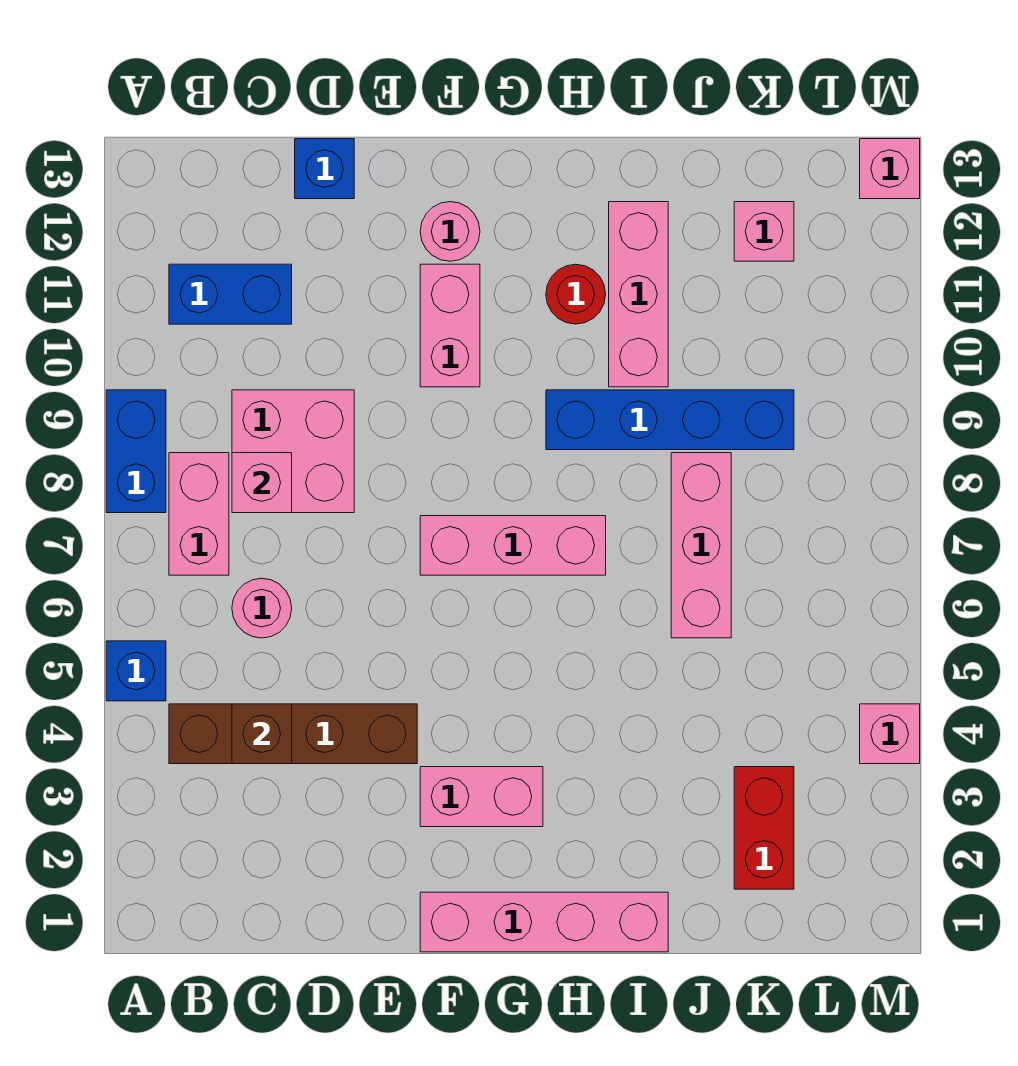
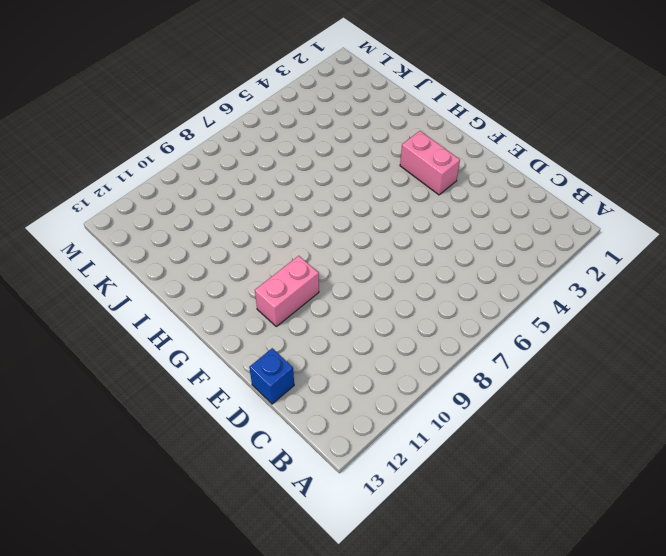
none -> blue brick A5 level 1
none -> blue brick A8:A9 level 1
none -> brown brick B4:E4 level 1

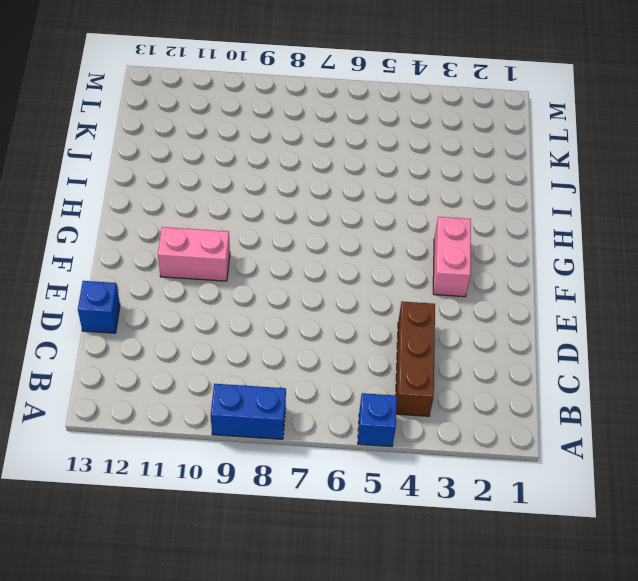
brown brick B4:D4 level 1 -> brown brick B4:E4 level 1
none -> pink brick B7:B8 level 1
none -> blue brick B11:C11 level 1
none -> pink round brick C6 level 1

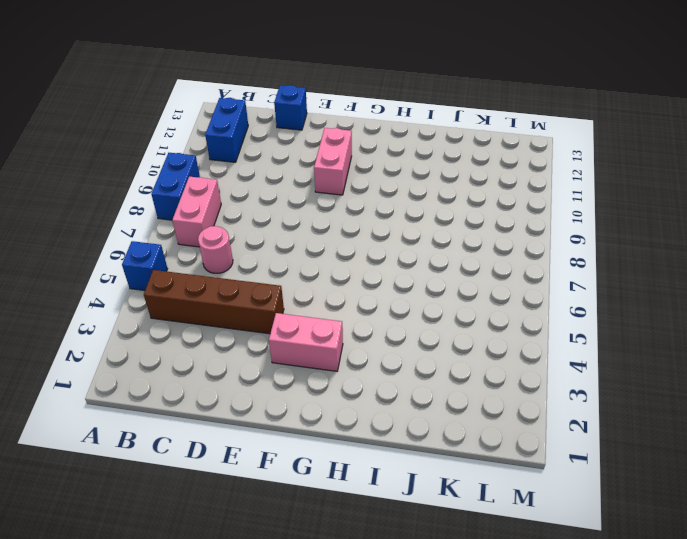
blue brick B11:B12 level 1 -> blue brick B11:C11 level 1
none -> pink brick C8:D9 level 1
none -> pink brick F1:I1 level 1
none -> pink brick F7:H7 level 1

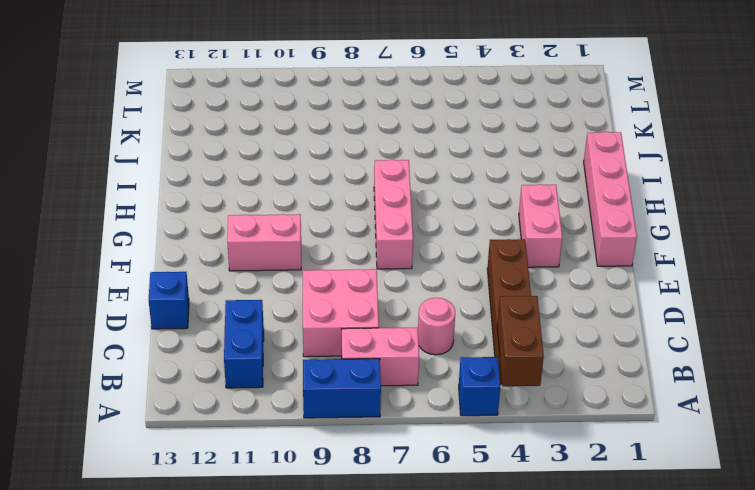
brown brick A4:B4 level 2 -> none
none -> pink round brick F12 level 1
none -> blue brick H9:K9 level 1
none -> red round brick H11 level 1

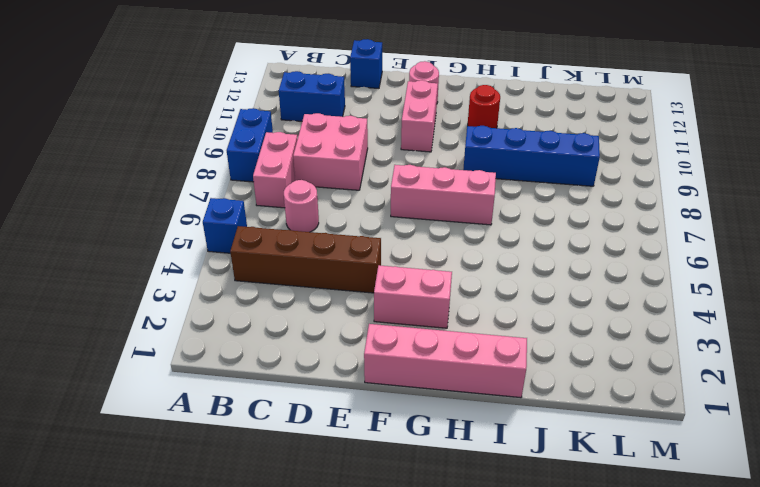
none -> pink brick I10:I12 level 1
none -> pink brick J6:J8 level 1
none -> red brick K2:K3 level 1

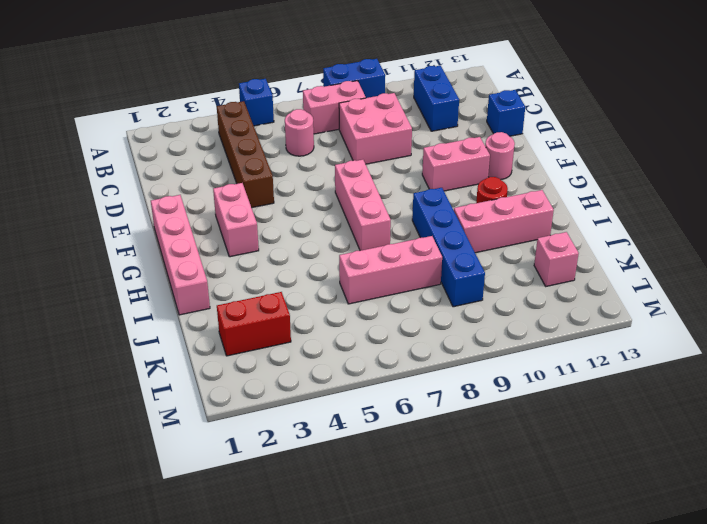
none -> pink brick M4 level 1
none -> pink brick M13 level 1
none -> brown brick C4 level 2

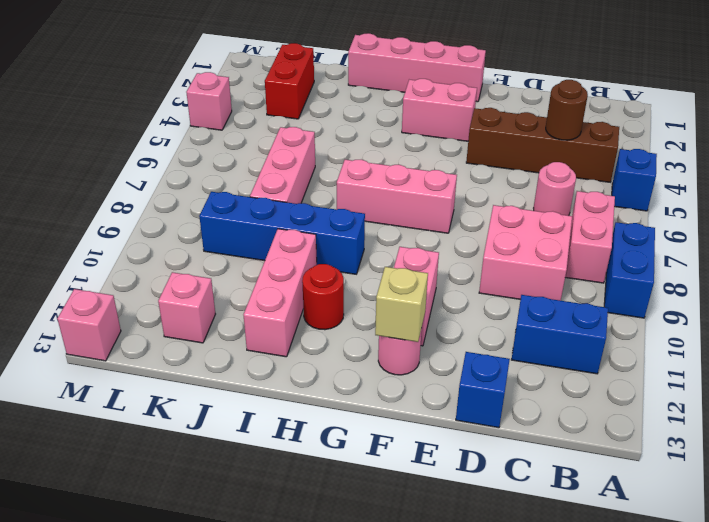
brown round brick C4 level 2 -> brown brick C4 level 2
tan brick F12 level 2 -> none
none -> pink brick C8 level 2

